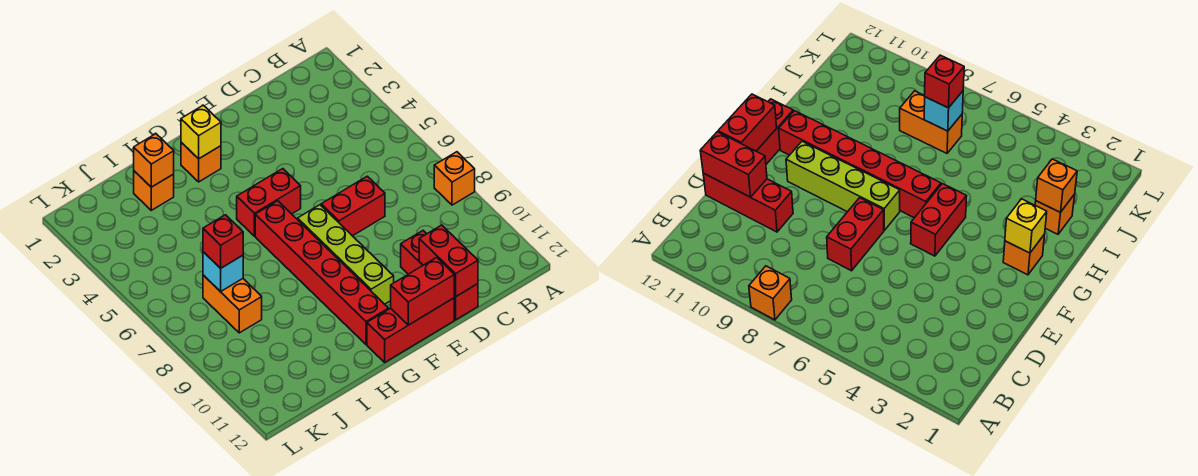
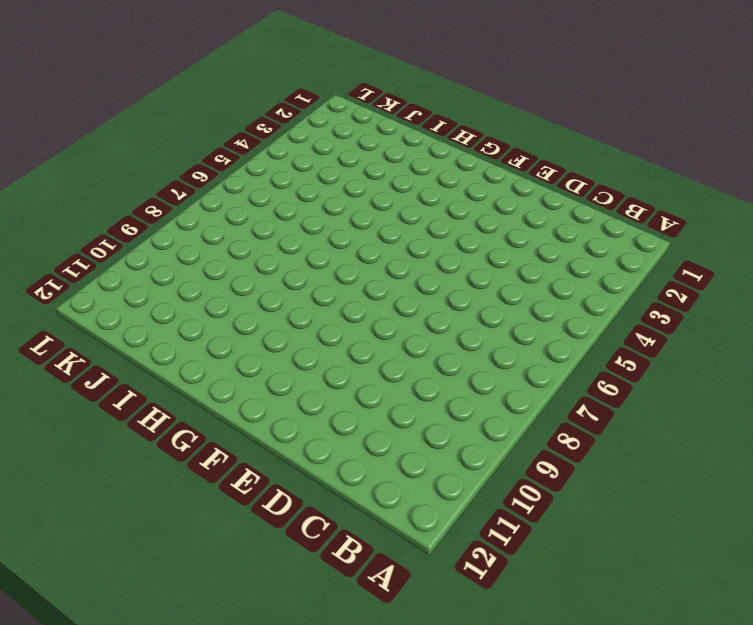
none -> orange brick A8 level 1
none -> red brick D7:E7 level 1
none -> red brick D10:D12 level 1

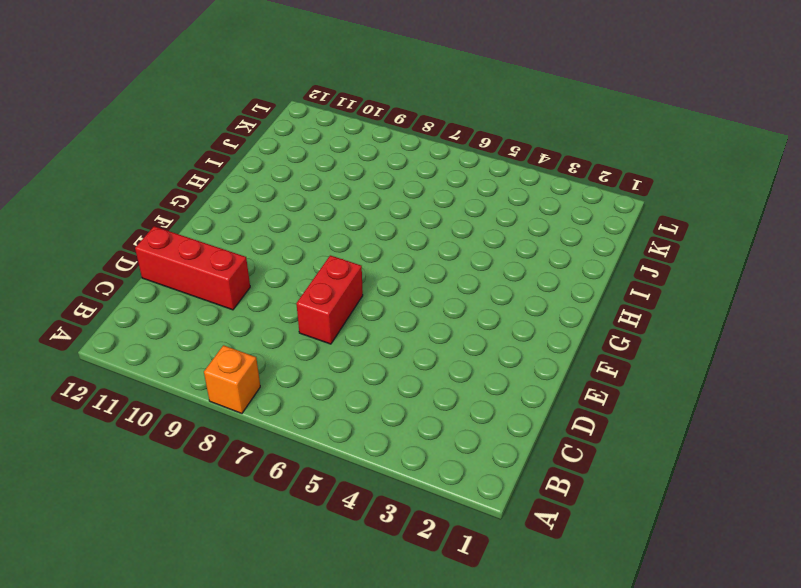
none -> red brick E12:G12 level 1
none -> red brick F5:G5 level 1
none -> lime brick F7:F10 level 1

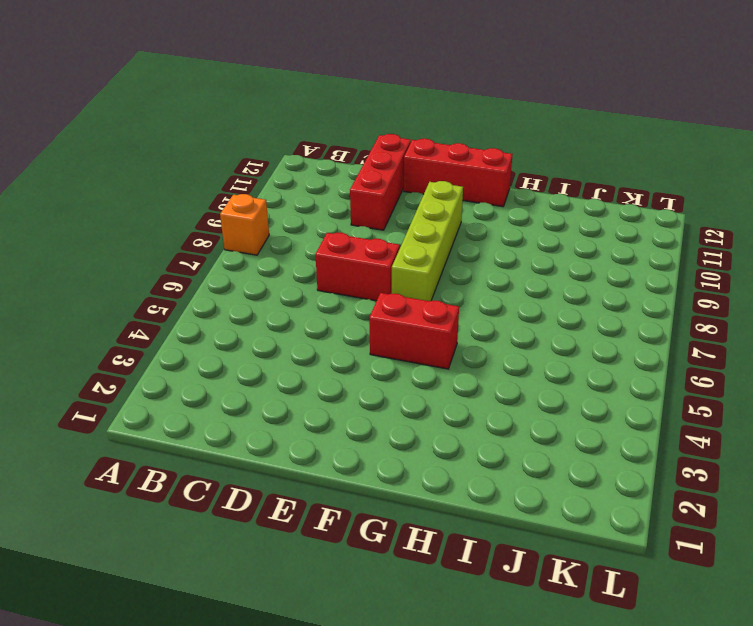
none -> orange brick G2 level 1
none -> red brick G6:G11 level 1
none -> orange brick I2 level 1

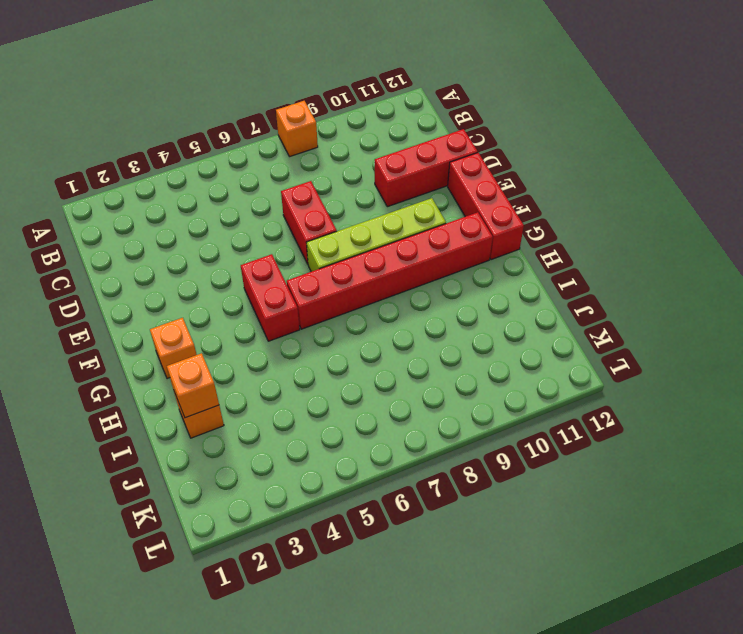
none -> orange brick J7:J8 level 1
none -> red brick D11:D12 level 2
none -> red brick E12:F12 level 2

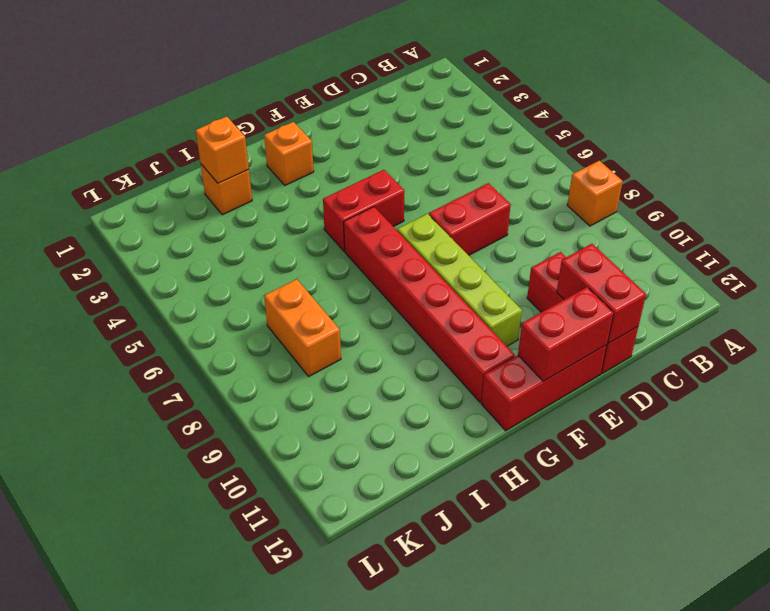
none -> yellow brick G2 level 2
none -> cyan brick J7 level 2
none -> red brick J7 level 3

